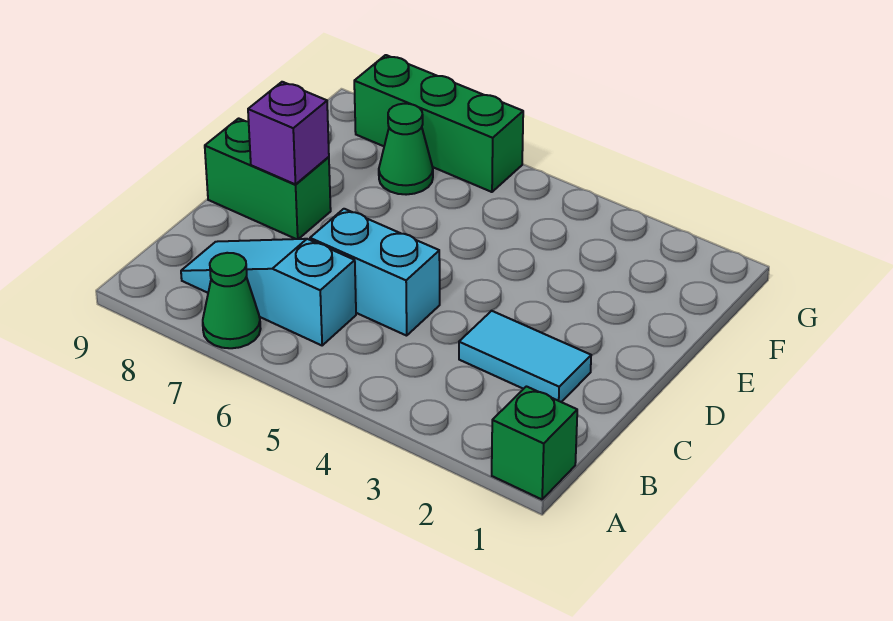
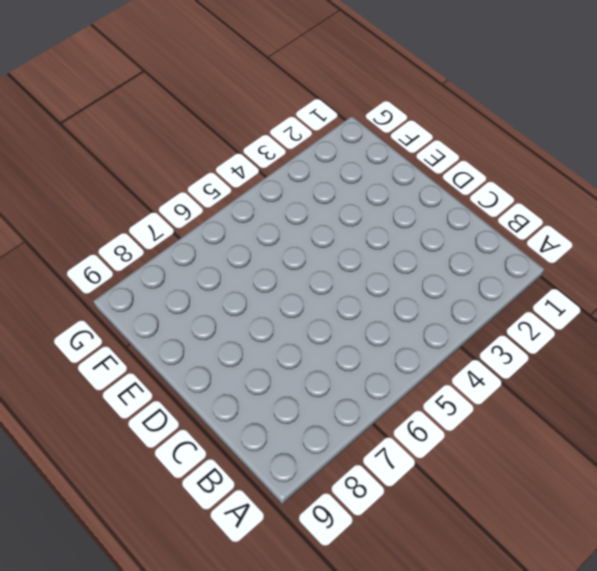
none -> green brick A1 level 1
none -> green cone A7 level 1

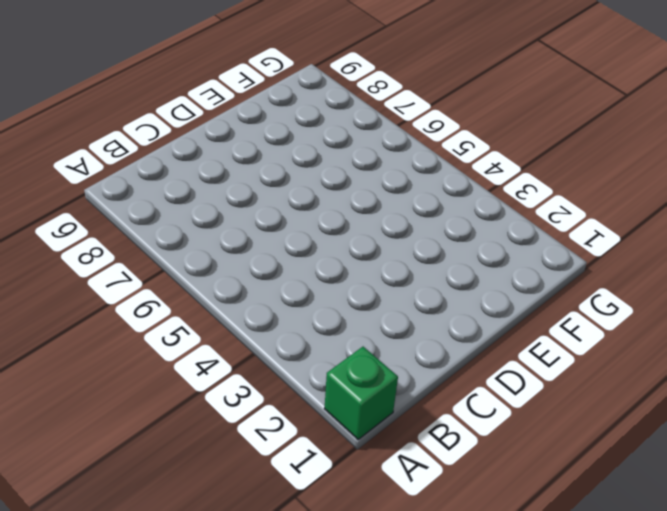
none -> green cone A7 level 1
none -> cyan slope B6:B8 level 1 top 6

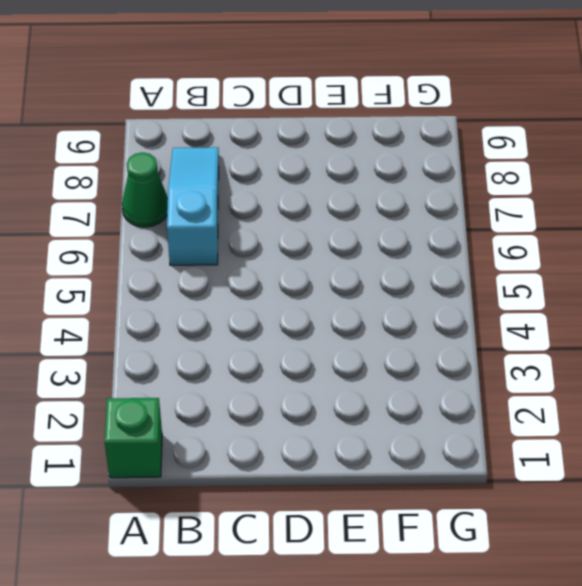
none -> cyan tile C2:C3 level 1
none -> cyan brick C5:C6 level 1

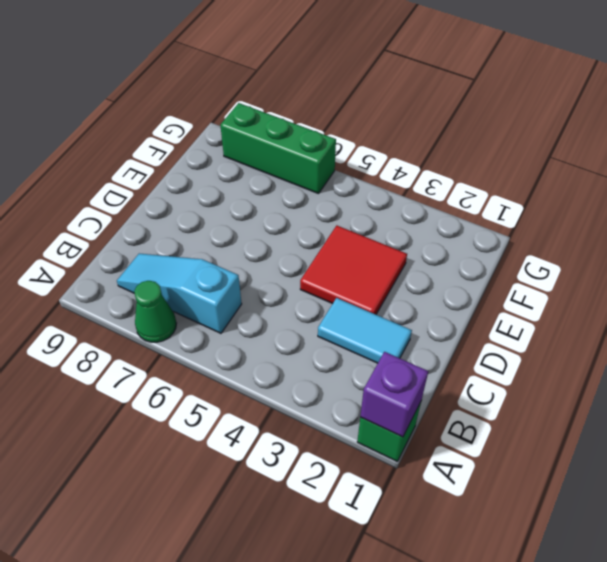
purple brick A1 level 2 -> purple brick D8 level 2
red tile D3:E4 level 1 -> none
none -> cyan brick C5:C6 level 1
none -> green brick D8:D9 level 1

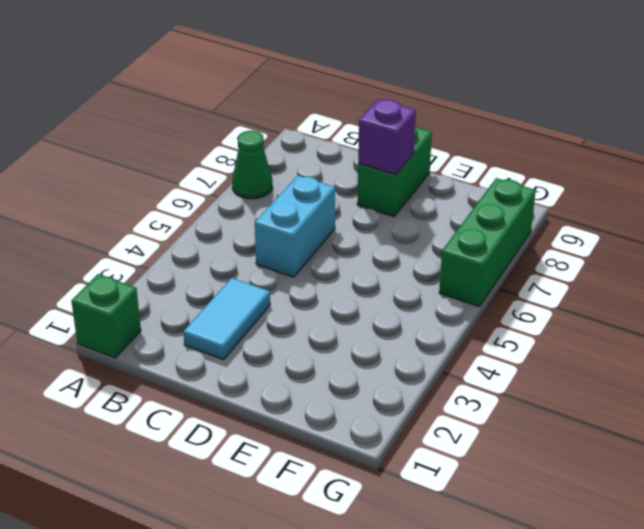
none -> cyan slope B6:B8 level 1 top 6
none -> green cone F7 level 1

